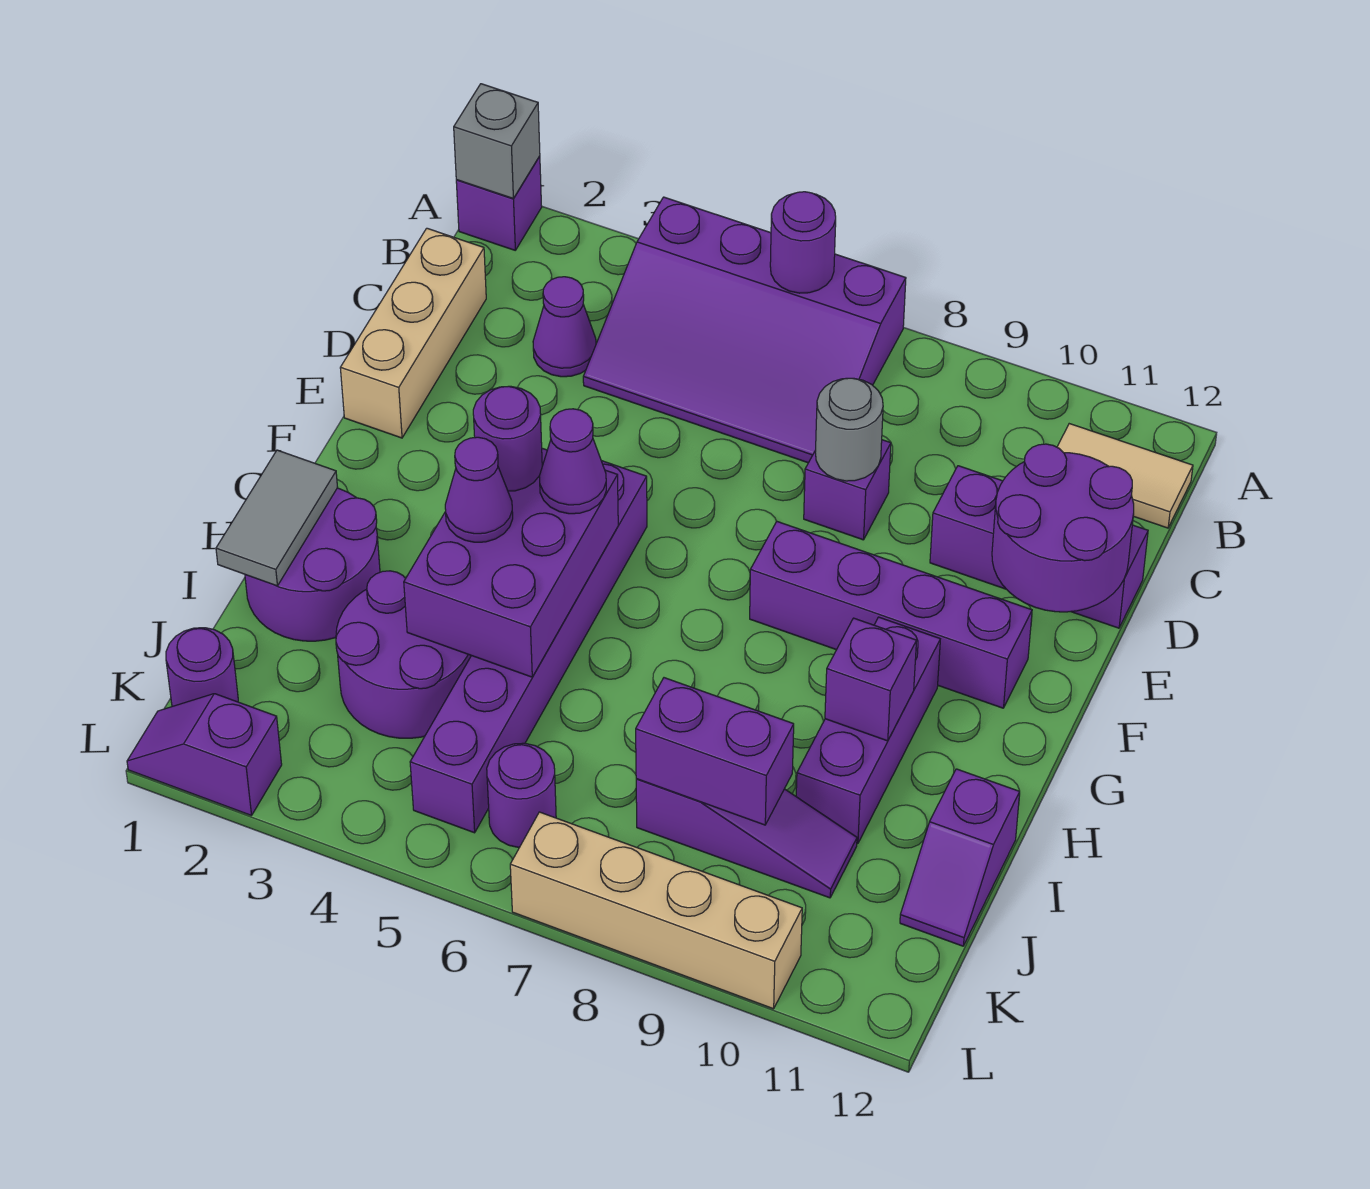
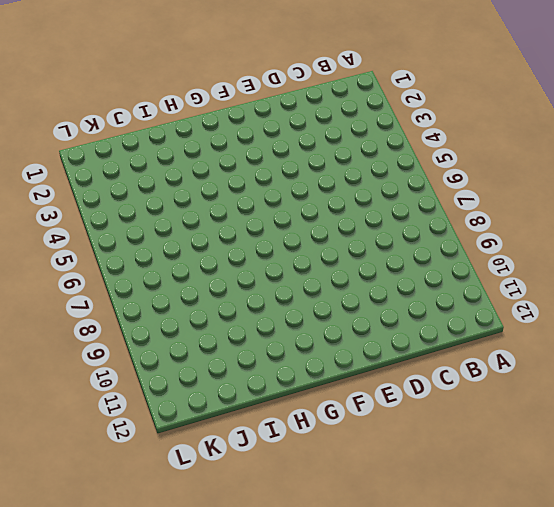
none -> purple brick A1 level 1
none -> purple slope A4:C7 level 1 top A
none -> tan tile B11:B12 level 1

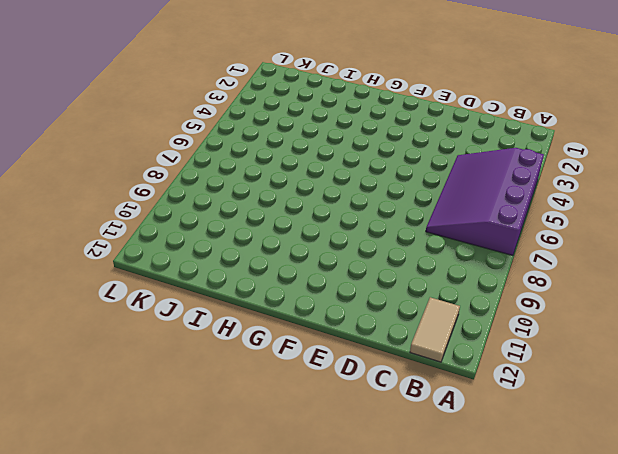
none -> purple brick A1 level 1
none -> tan brick C1:E1 level 1
none -> purple cone C3 level 1

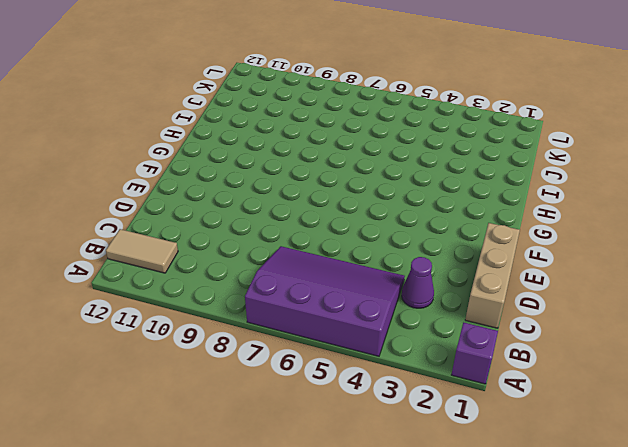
none -> purple brick D8 level 1
none -> purple brick D10:D12 level 1
none -> purple brick F5:K5 level 1

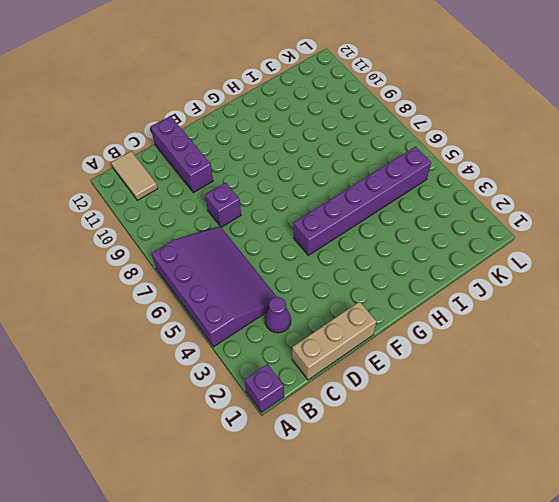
none -> purple brick F8:F11 level 1
none -> purple brick G10:I10 level 1
none -> purple round brick H1:I2 level 1

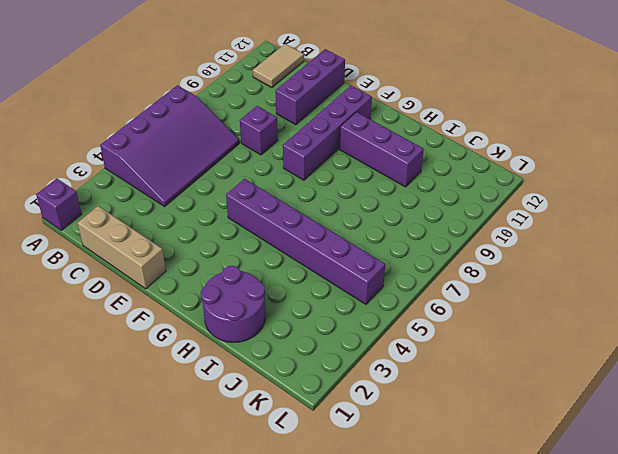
none -> purple cone C3 level 1
none -> purple round brick I3:J4 level 1
none -> purple slope I12:J12 level 1 top I

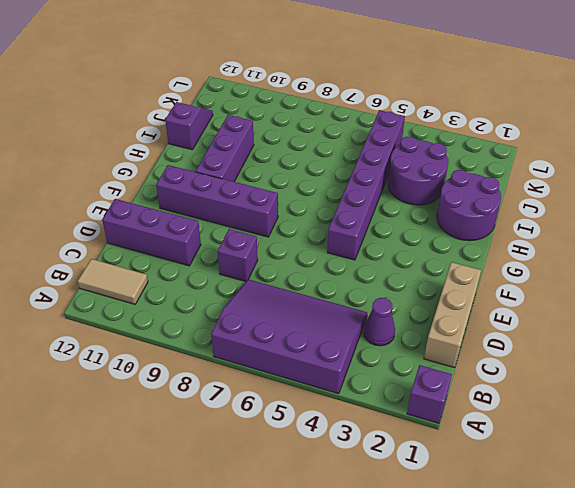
none -> purple slope J8:J10 level 1 top 8
none -> purple round brick K1 level 1
none -> purple round brick K6 level 1

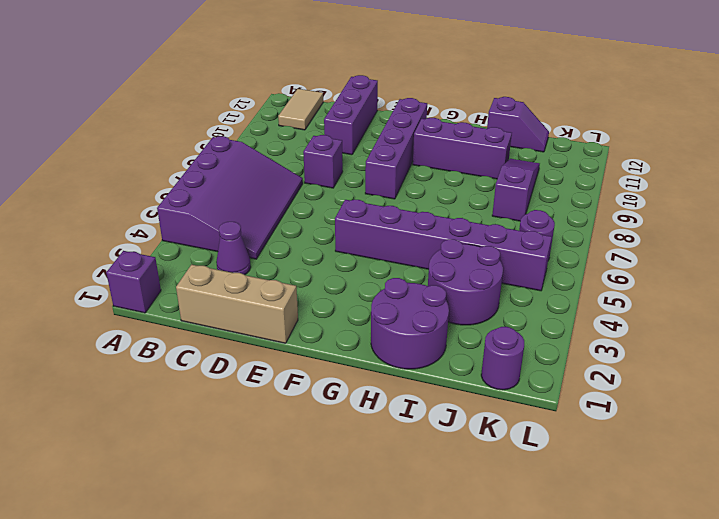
none -> purple slope L1:L2 level 1 top 2
none -> tan brick L7:L10 level 1
none -> grey brick A1 level 2

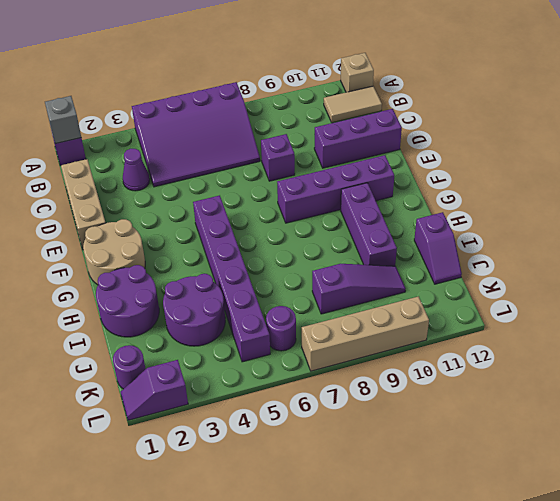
tan brick A12 level 1 -> none
tan round brick F1:G2 level 1 -> none
none -> purple round brick A6 level 2
none -> grey round brick D8 level 2
none -> purple round brick D11:E12 level 2

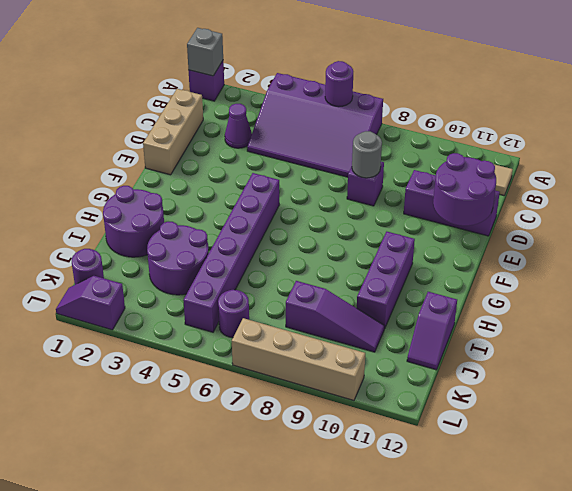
none -> purple brick F8:F11 level 1
none -> purple brick G4:I5 level 2
none -> grey tile H1:I1 level 2

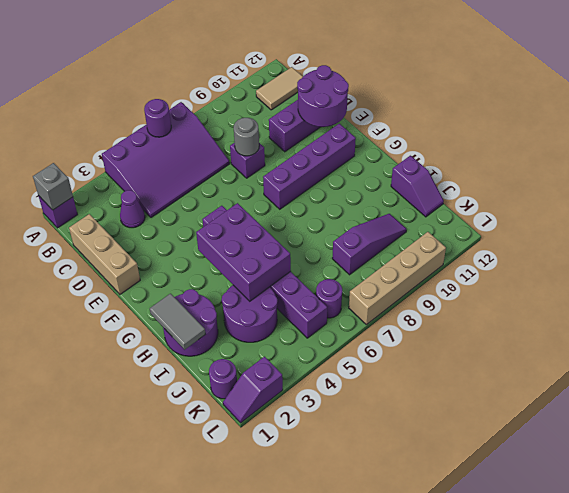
none -> purple brick G10:I10 level 1
none -> purple brick H10 level 2
none -> purple brick J8:J9 level 2

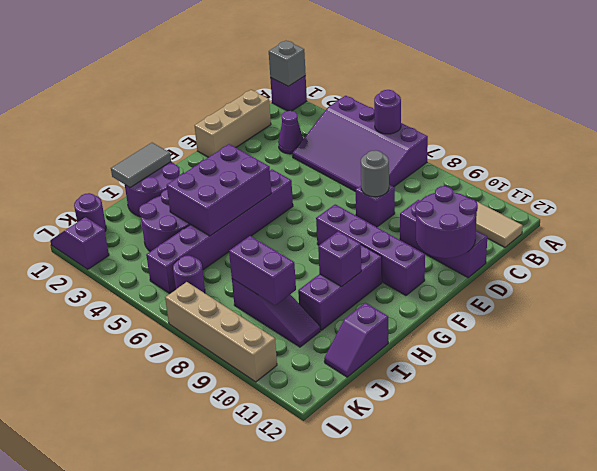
none -> purple round brick G4 level 3
none -> purple cone G5 level 3
none -> purple cone H4 level 3

